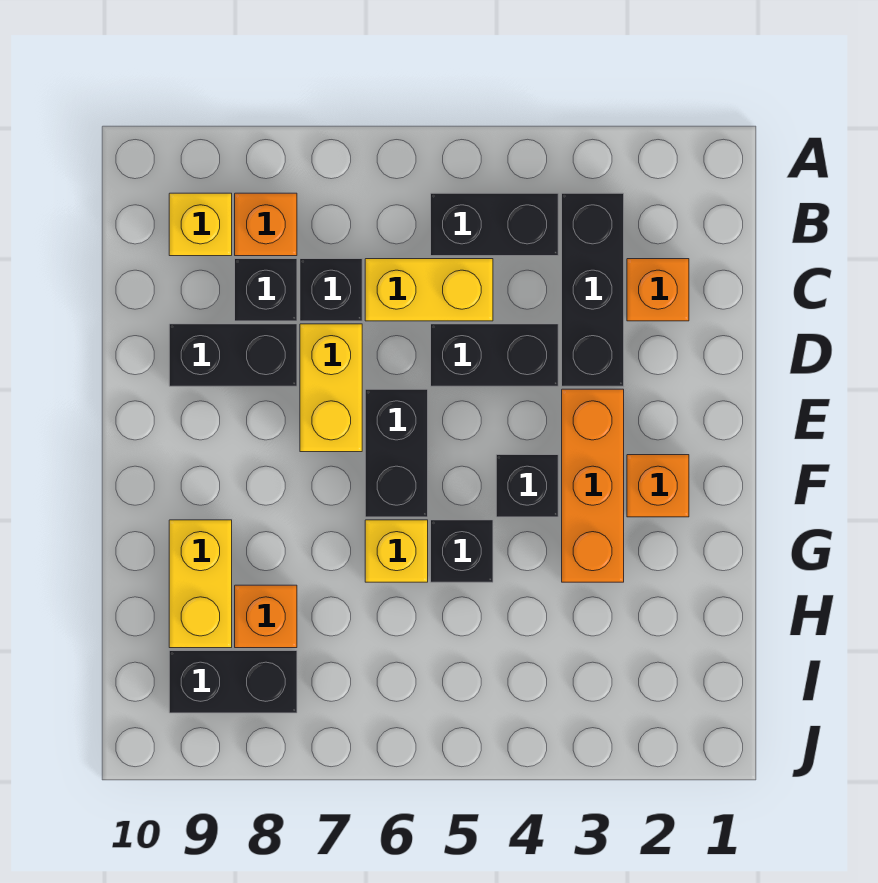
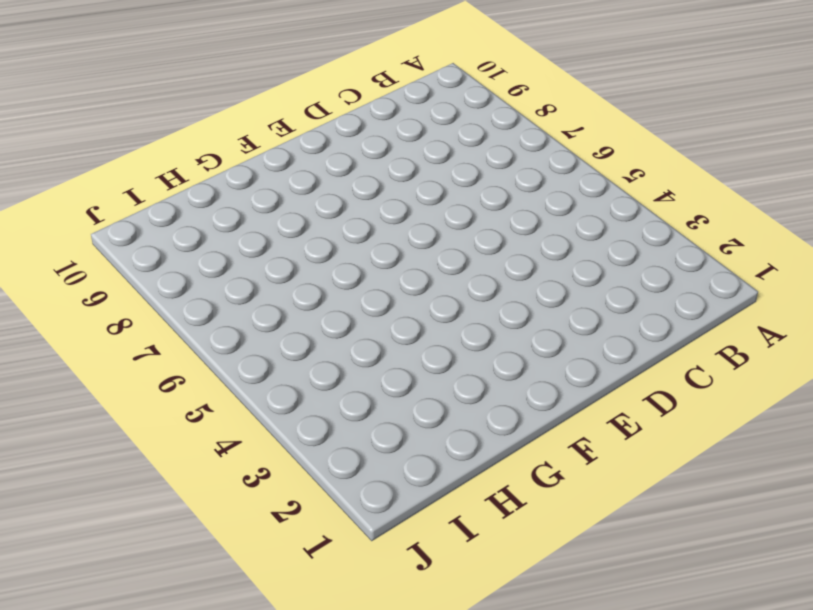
none -> black brick B3:D3 level 1
none -> black brick B4:B5 level 1
none -> orange brick B8 level 1

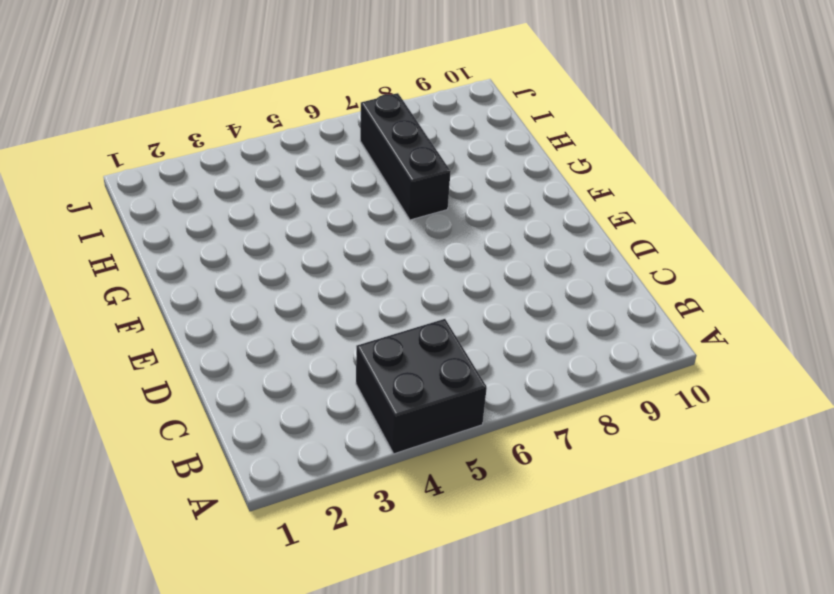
black brick A4:B5 level 1 -> black brick B4:B5 level 1
black brick G7:I7 level 1 -> black brick B3:D3 level 1
none -> orange brick B8 level 1
none -> yellow brick B9 level 1
none -> orange brick C2 level 1

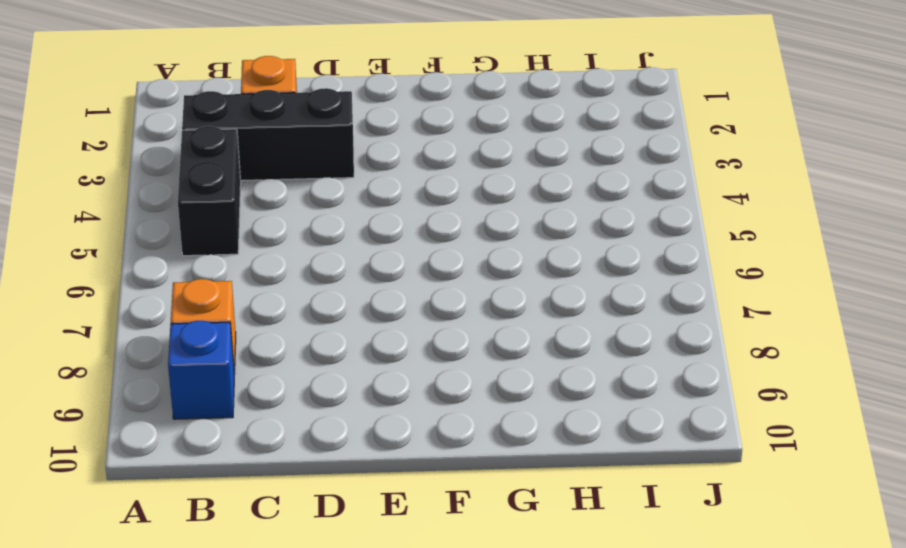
blue brick B9 level 1 -> yellow brick B9 level 1
none -> yellow brick C5:C6 level 1
none -> black brick C7 level 1
none -> black brick C8 level 1

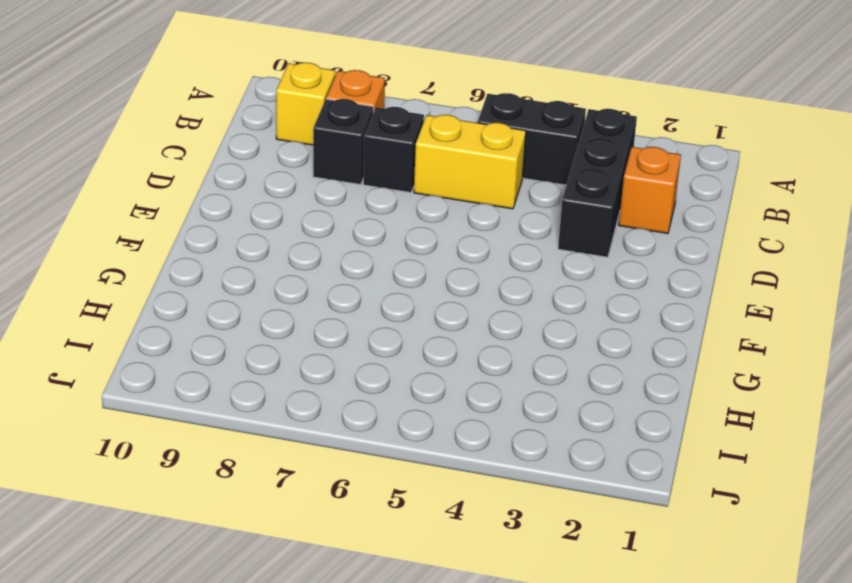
none -> black brick D4:D5 level 1
none -> yellow brick D7:E7 level 1
none -> black brick D8:D9 level 1

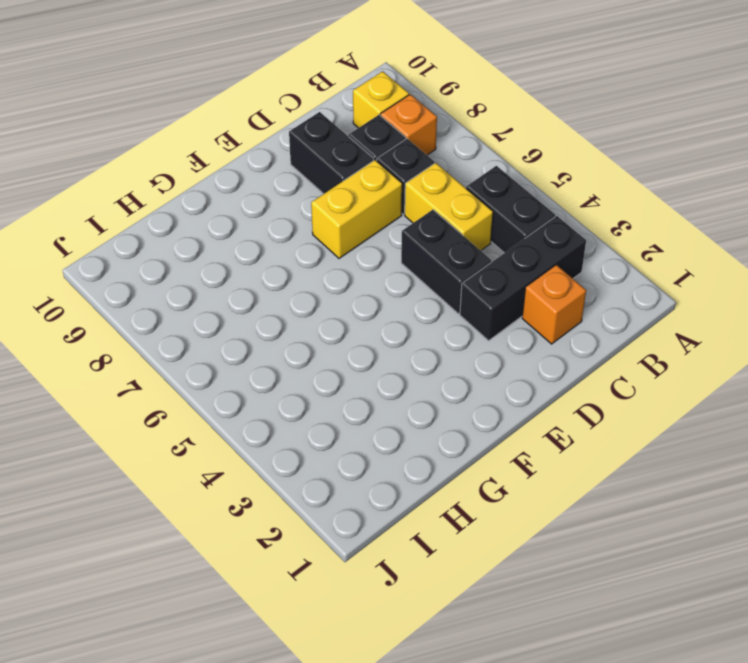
none -> orange brick E3:G3 level 1
none -> black brick E6:F6 level 1
none -> orange brick F2 level 1

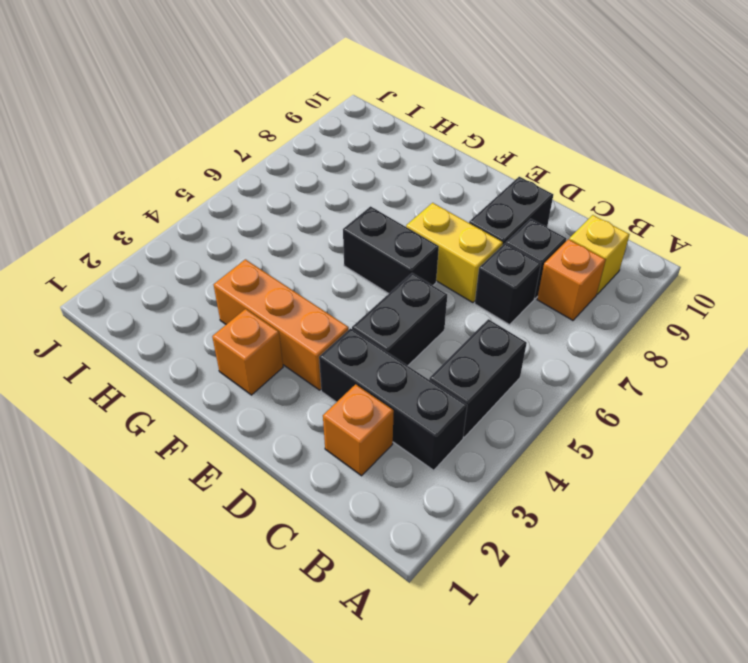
none -> yellow brick C5:C6 level 1
none -> black brick F4 level 1
none -> black brick G5 level 1

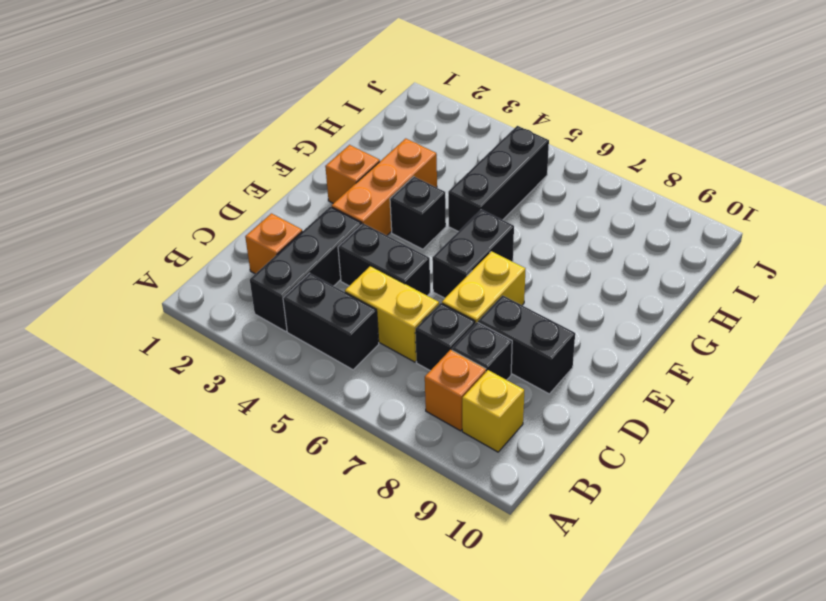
black brick G5:I5 level 1 -> black brick G5 level 1
none -> yellow brick G6 level 1
none -> yellow brick G9:H9 level 1
none -> orange brick H8 level 1

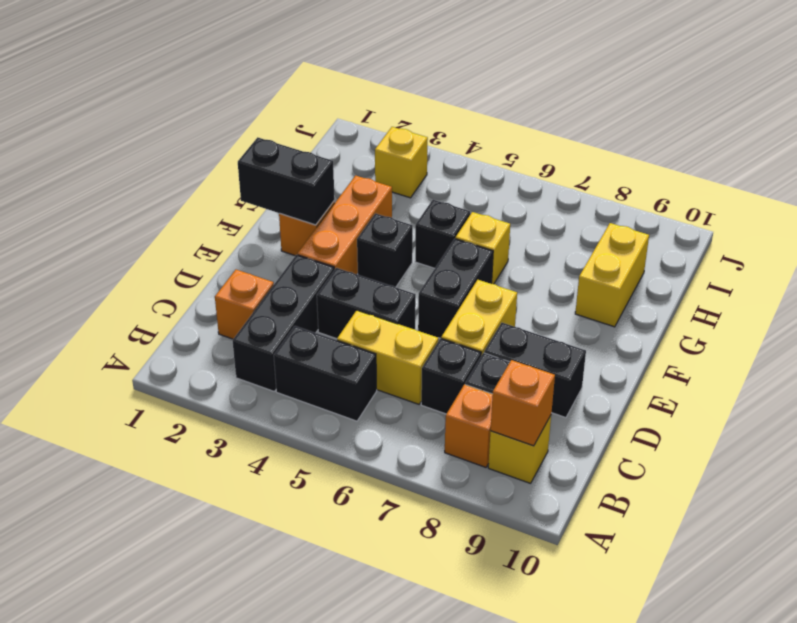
orange brick B9 level 2 -> orange brick H8 level 1
black brick F1:F2 level 2 -> black brick I8:I9 level 1
yellow brick I3 level 1 -> none

